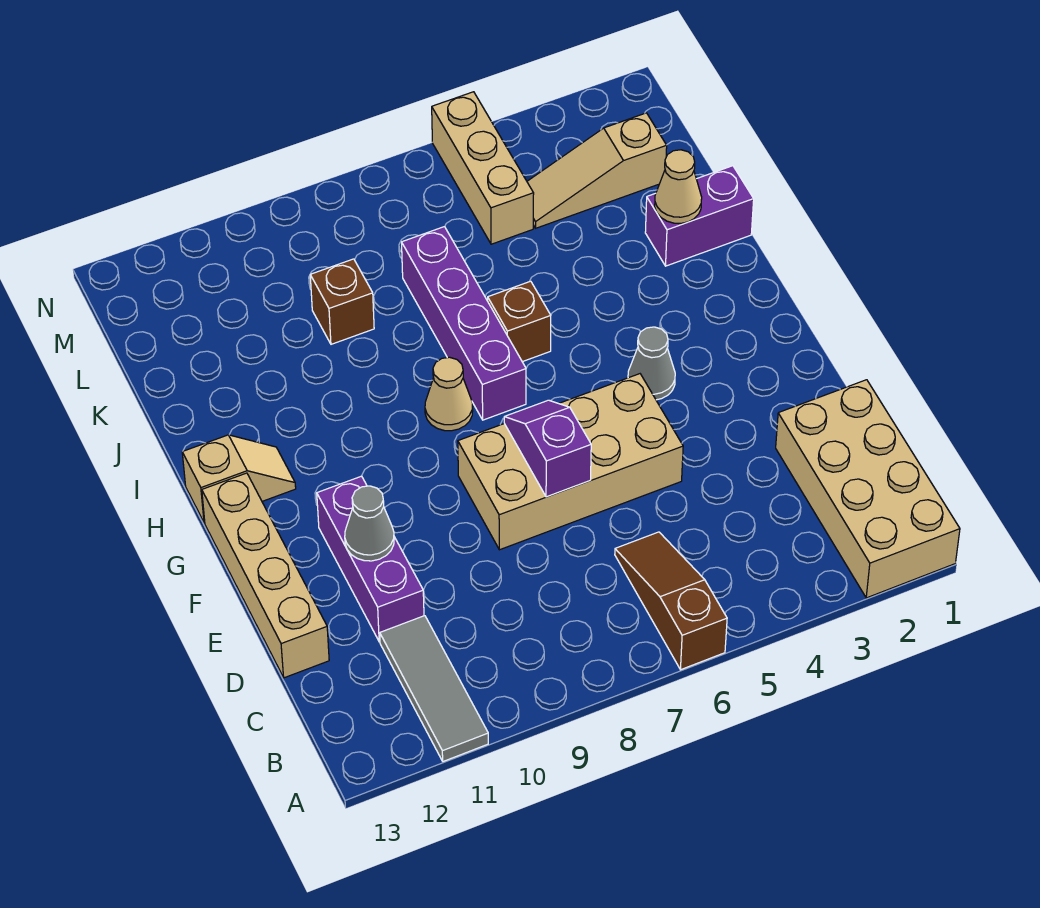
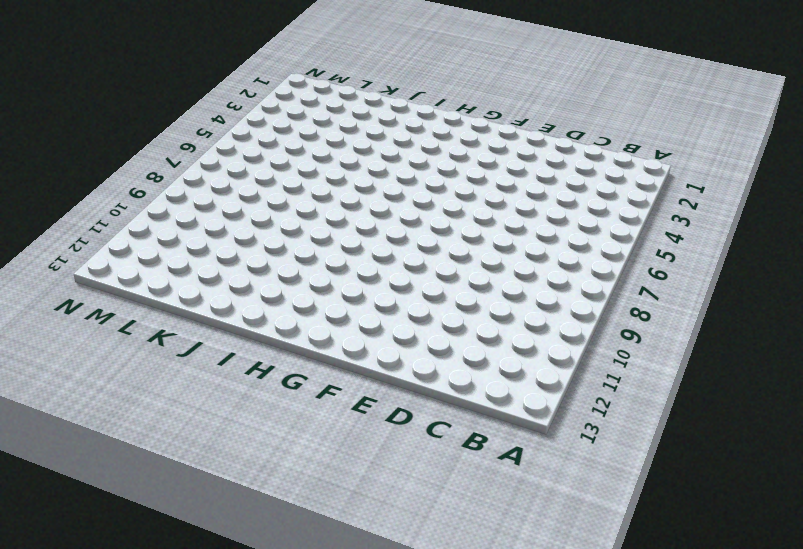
none -> tan brick A1:D2 level 1
none -> brown slope A6:C6 level 1 top A
none -> grey tile A11:C11 level 1

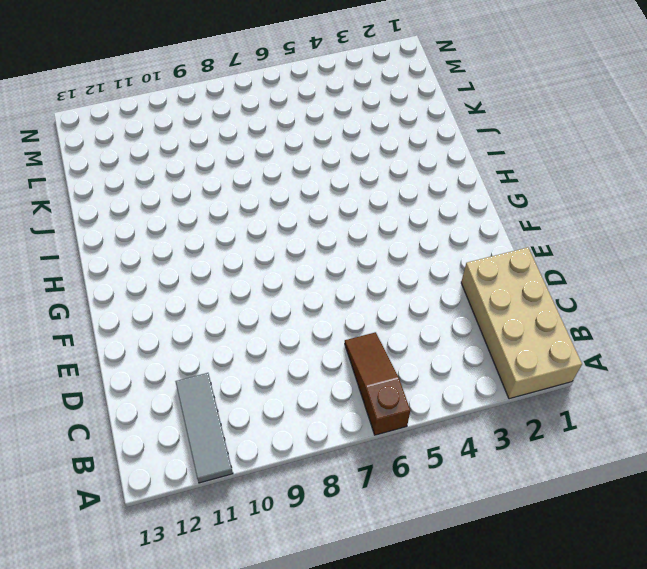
none -> purple brick D11:F11 level 1
none -> tan brick D13:G13 level 1
none -> tan brick E5:F8 level 1

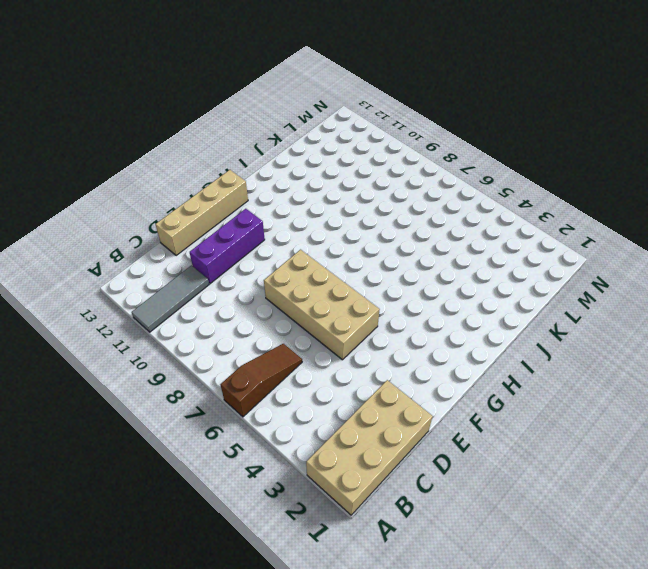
none -> grey cone G4 level 1
none -> purple brick H7:K7 level 1
none -> tan cone H8 level 1

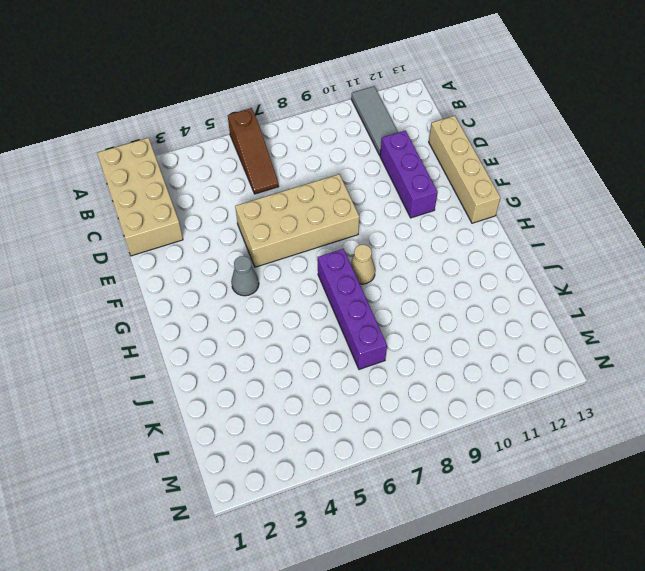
none -> tan slope H12:H13 level 1 top 13
none -> brown brick I6 level 1
none -> purple brick J1:J2 level 1

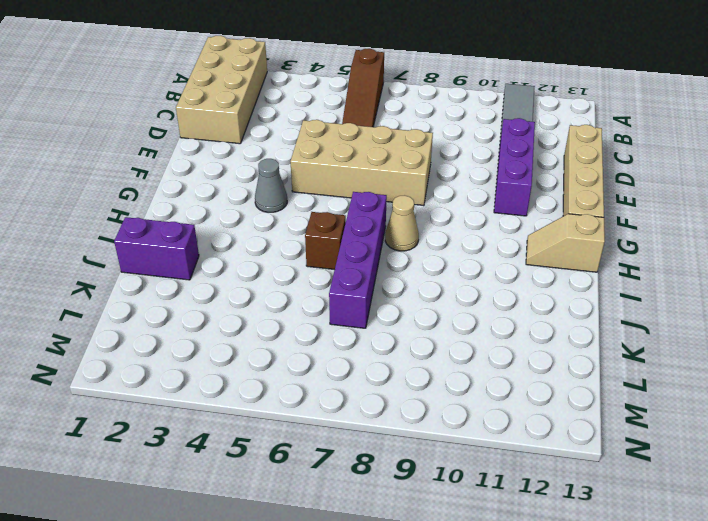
none -> brown brick K9 level 1
none -> tan slope L2:L4 level 1 top 2
none -> tan brick L5:N5 level 1

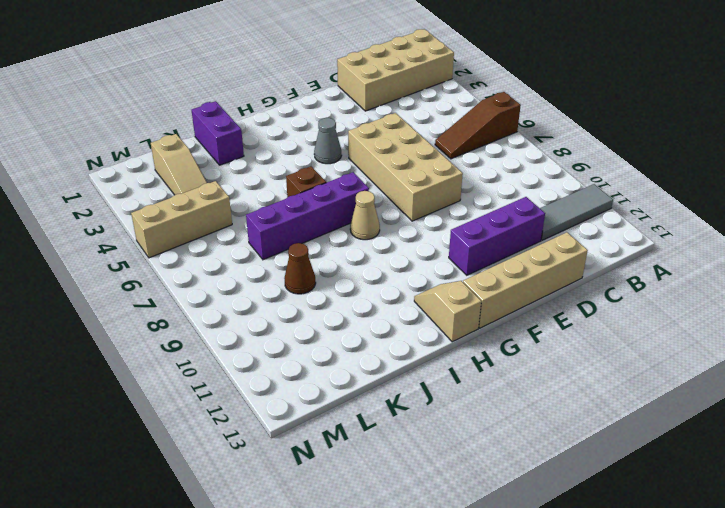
brown cone K9 level 1 -> brown brick K9 level 1
none -> purple slope E7:F7 level 2 top E
none -> grey cone E11 level 2
none -> tan cone J2 level 2

